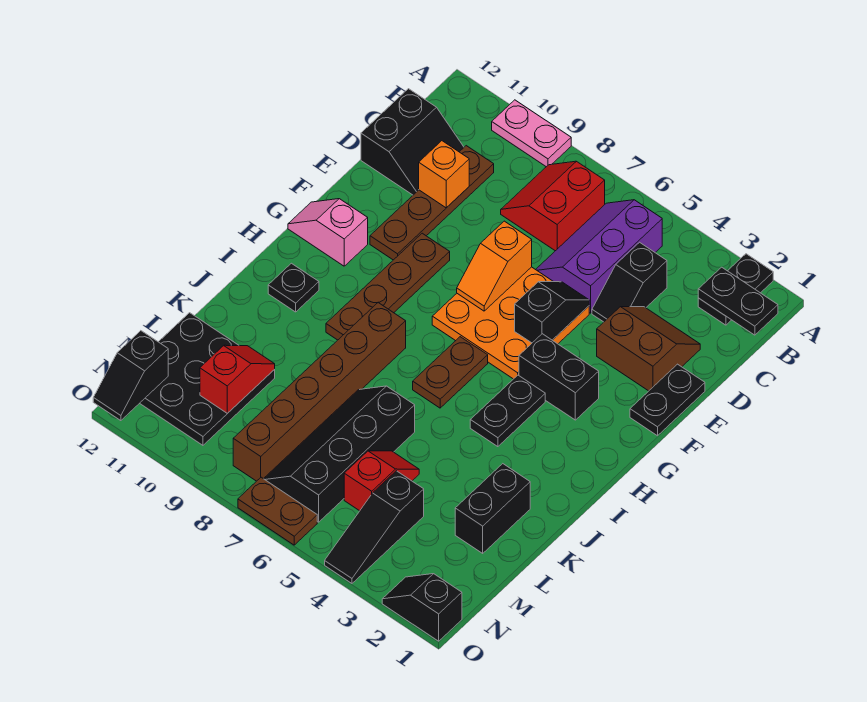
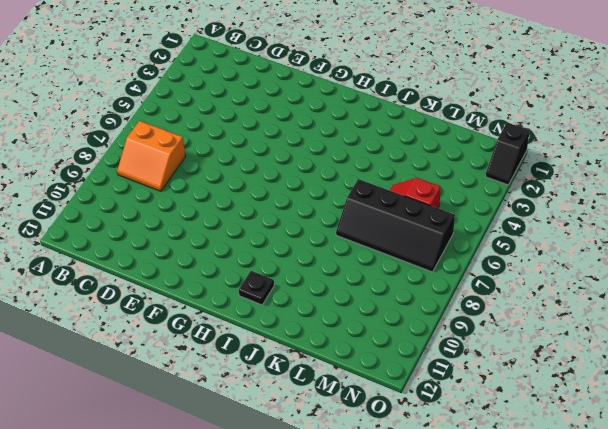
orange slope B7:C8 level 1 top 7 -> red slope B7:C8 level 1 top 7
none -> black plate A2:B2 level 1
none -> pink plate A9:A10 level 1
none -> purple slope B5:D6 level 1 top 5
none -> black slope C4:D4 level 1 top C

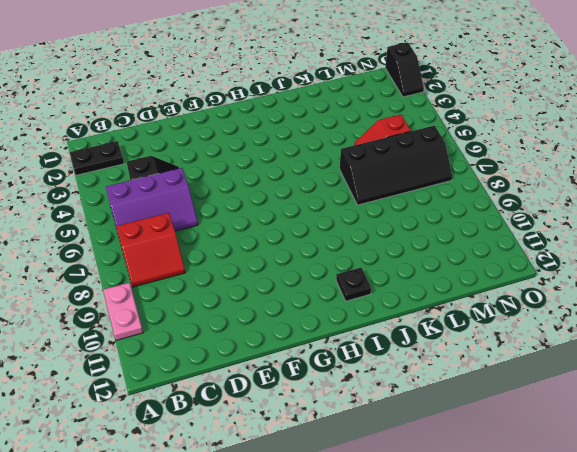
none -> brown plate C10:F10 level 1
none -> black slope C11:D12 level 1 top 12
none -> brown slope D2:E3 level 1 top E
none -> black plate E1:F1 level 1

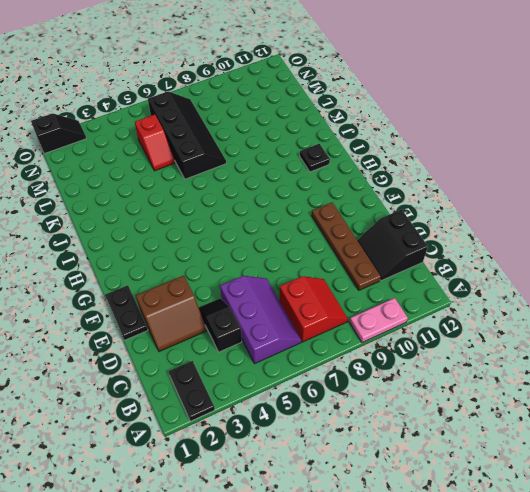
none -> orange plate E5:G7 level 1
none -> brown plate F9:I9 level 1
none -> black brick G3:G4 level 1
none -> pink slope G11:G12 level 1 top 11

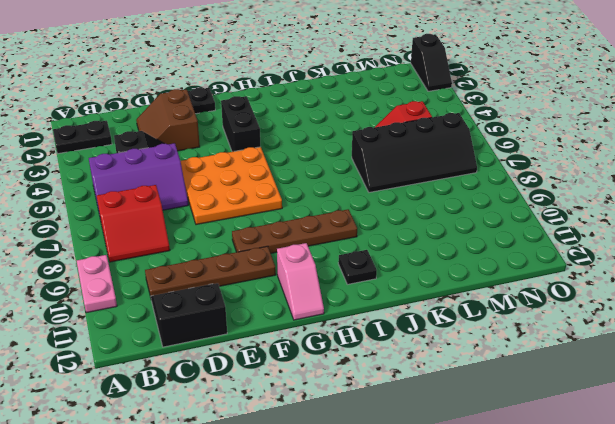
none -> black plate H4:I4 level 1
none -> brown plate H6:I6 level 1
none -> brown brick I8:N8 level 1
none -> black brick K2:L2 level 1

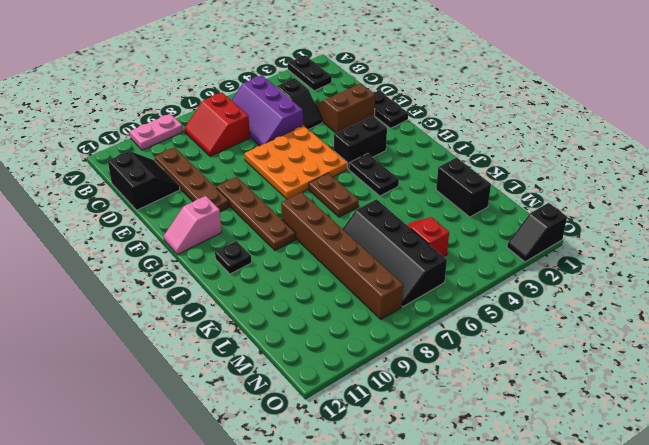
none -> black plate L10:N12 level 1
none -> black slope M4:O4 level 1 top M
none -> brown plate O6:O7 level 1
none -> black plate B1:B2 level 2

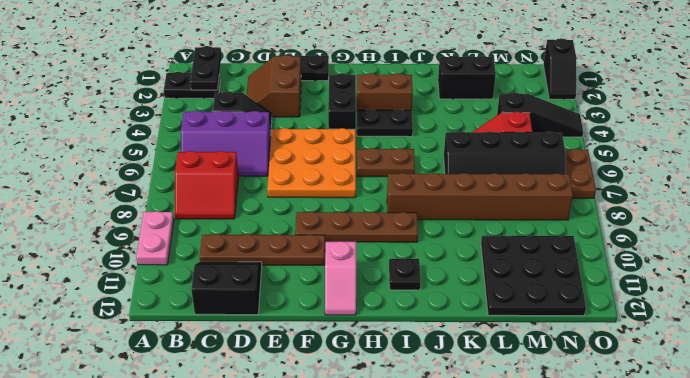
brown brick H3:I3 level 1 -> none
none -> orange brick D10 level 2
none -> black slope E5:F5 level 2 top F
none -> orange slope E7:F7 level 2 top E
none -> red slope L10:M10 level 2 top M

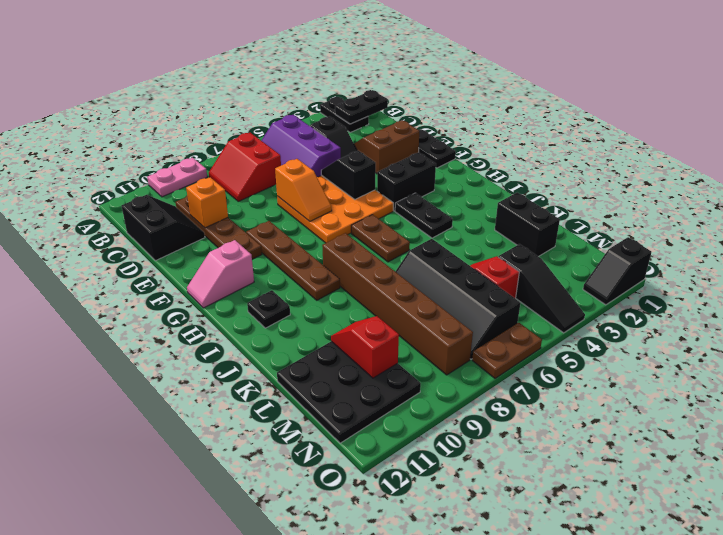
none -> black slope N12:O12 level 2 top N

